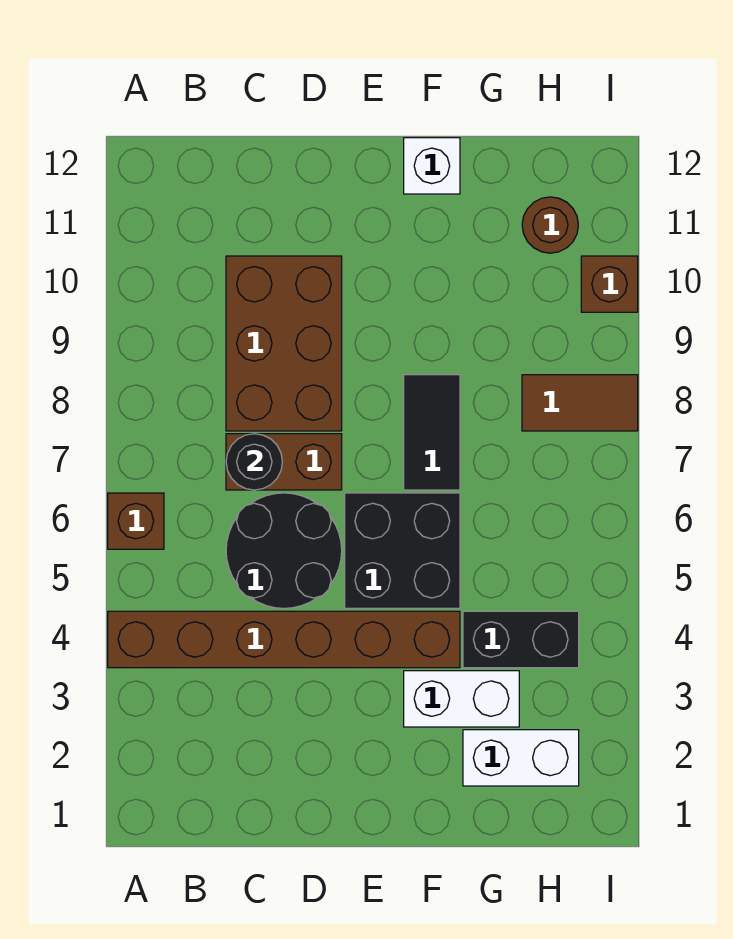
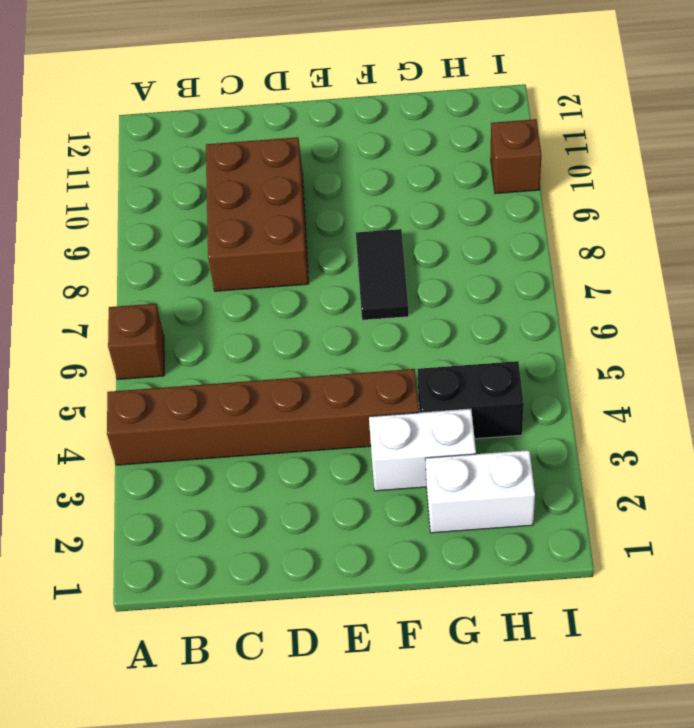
none -> black round brick C5:D6 level 1
none -> brown brick C7:D7 level 1
none -> black brick E5:F6 level 1

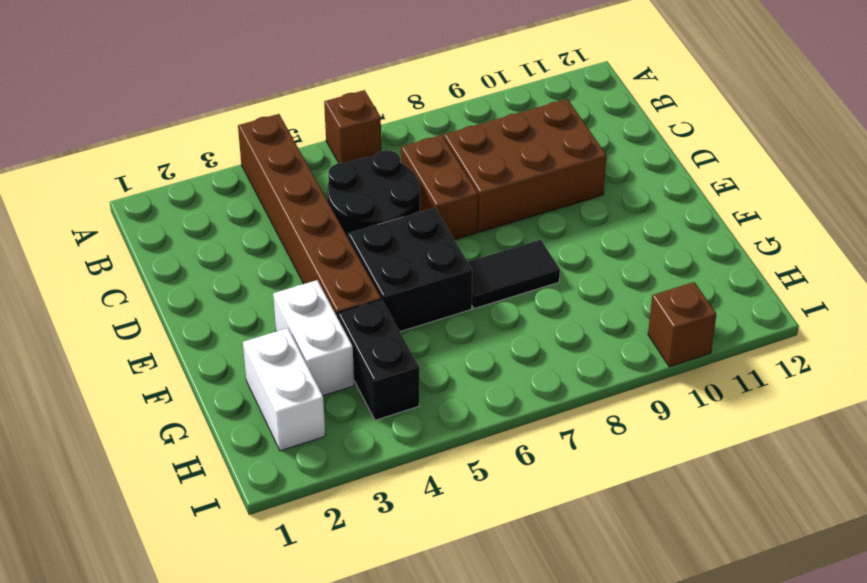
none -> white brick F12 level 1
none -> brown tile H8:I8 level 1
none -> brown round brick H11 level 1

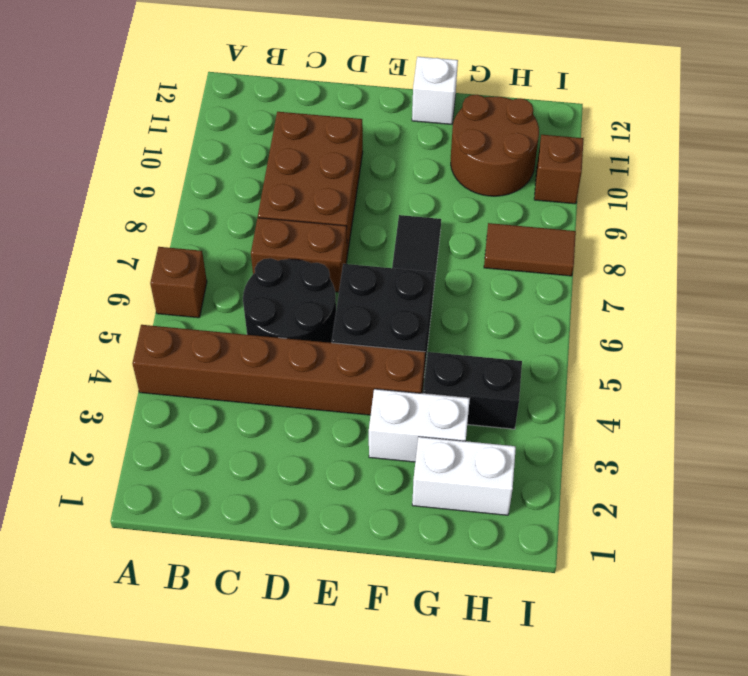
brown round brick G10:H11 level 1 -> brown round brick H11 level 1
none -> black round brick C7 level 2

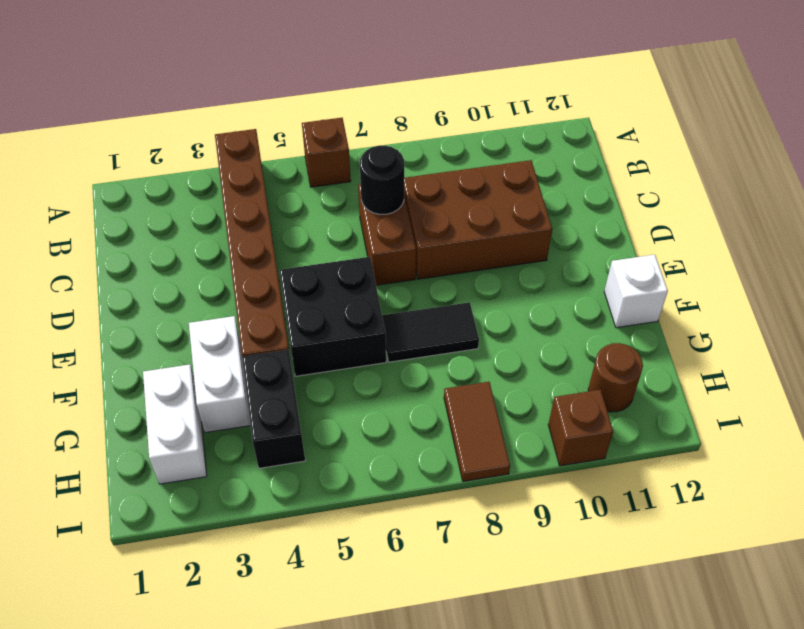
none -> black round brick C5:D6 level 1

